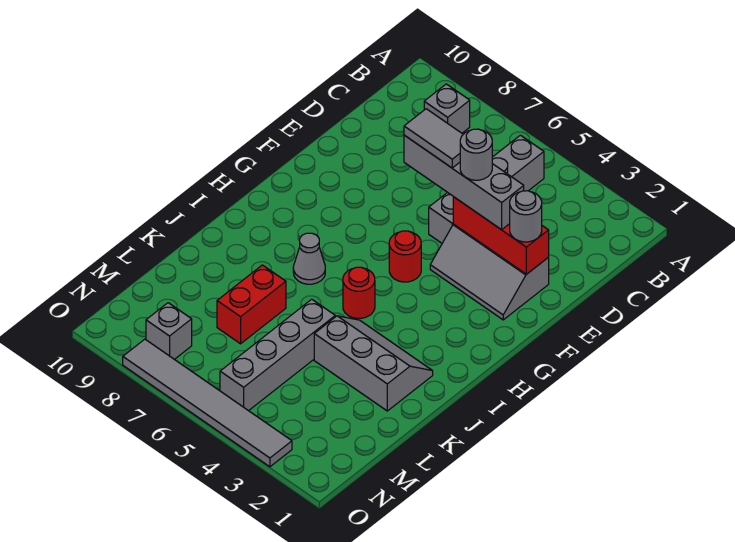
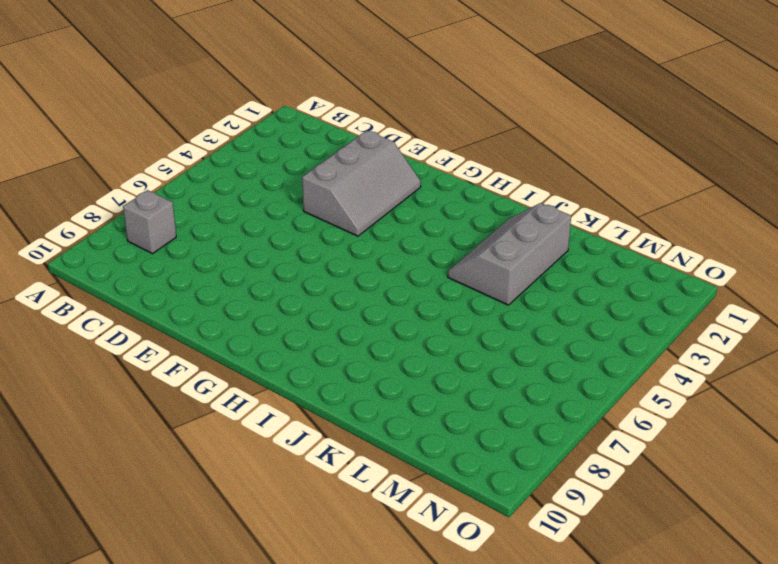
none -> grey brick B5:E5 level 1
none -> red round brick G5 level 1
none -> red round brick I5 level 1

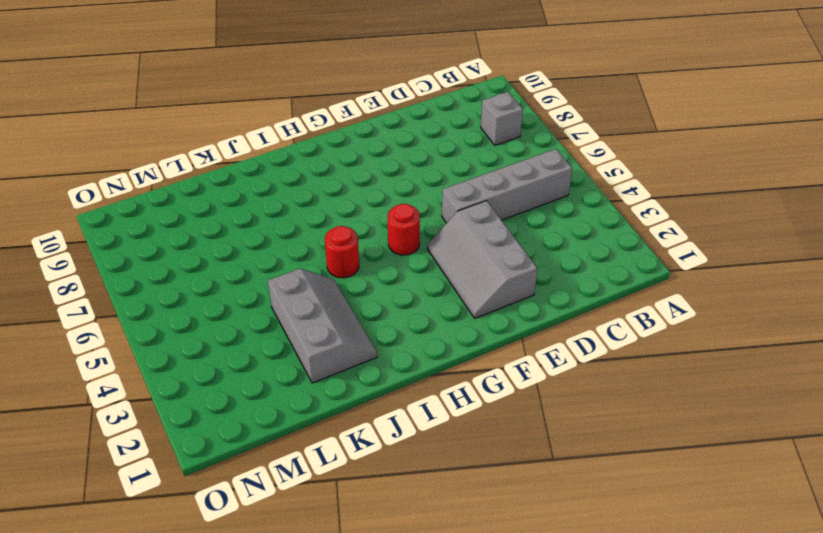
none -> grey cone I7 level 1
none -> grey brick K5:N5 level 1
none -> red brick K7:L7 level 1

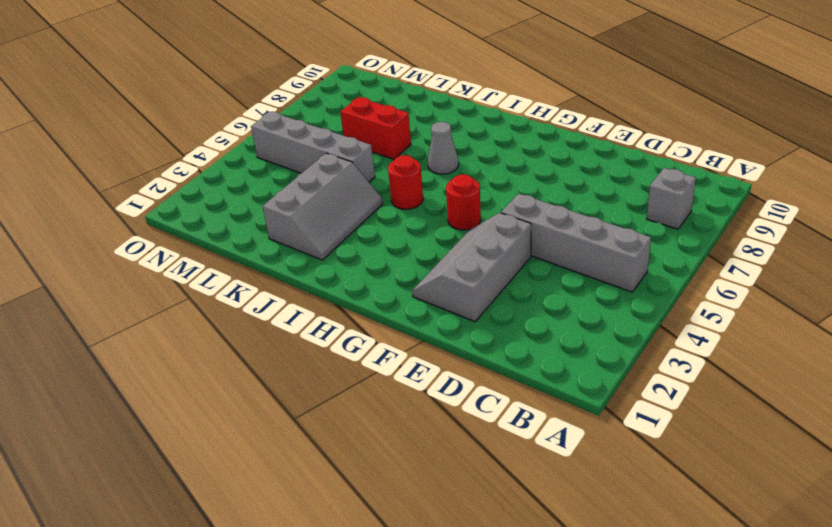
none -> grey brick N8 level 1
none -> grey tile O3:O8 level 1
none -> red brick E2:E4 level 2

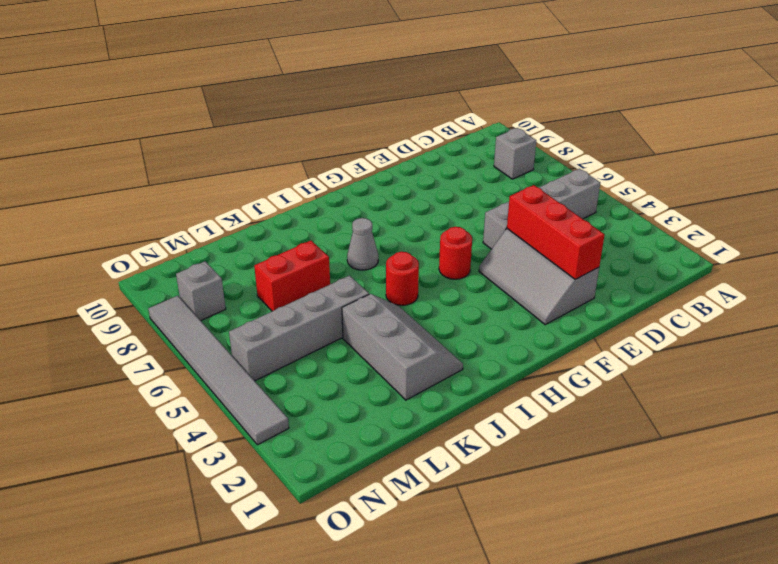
none -> grey round brick E2 level 3
none -> grey brick E3:E6 level 3
none -> grey round brick E4 level 4

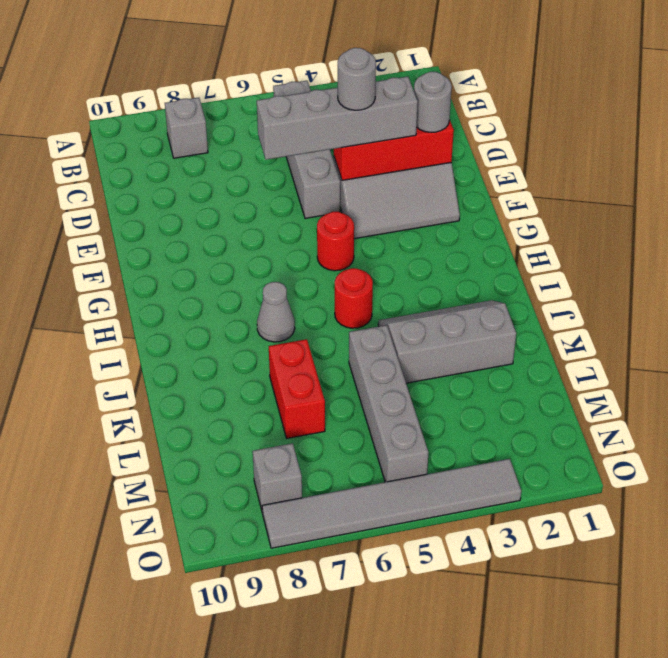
none -> grey tile E5:E6 level 4

